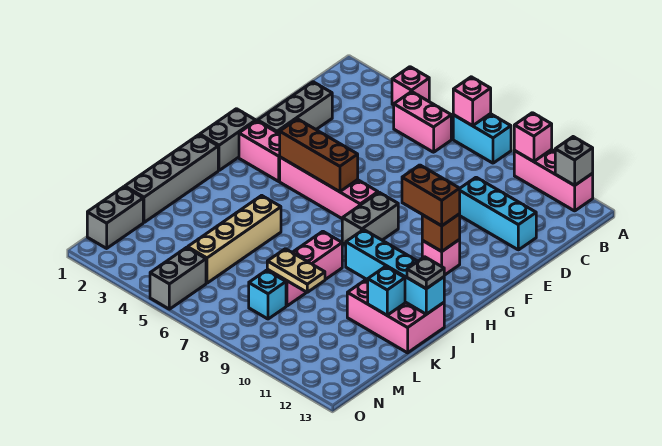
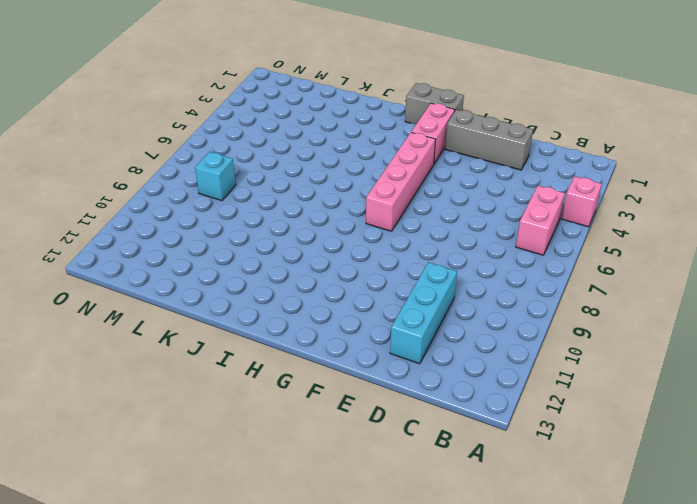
none -> cyan brick A7:A8 level 1
none -> pink brick A10:A12 level 1
none -> grey brick G8:H8 level 1

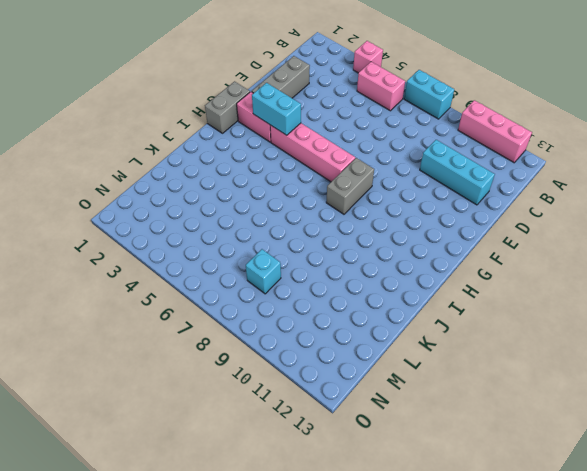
cyan brick G3:G4 level 2 -> brown brick G4:G6 level 2
none -> pink brick G11 level 1
none -> grey brick I1:L1 level 1
none -> tan brick J5:M5 level 1

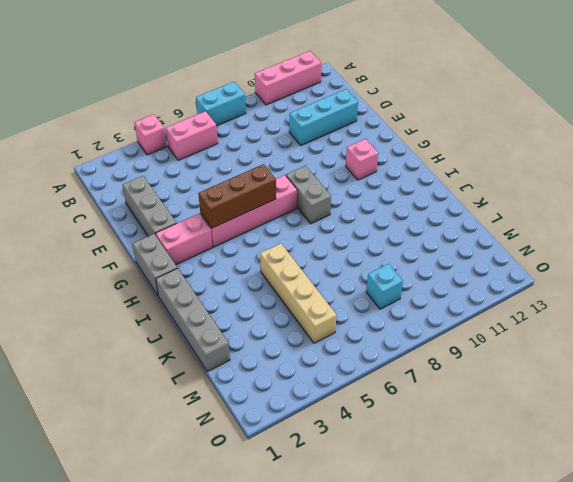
none -> pink brick J8:L8 level 1
none -> pink brick J11:K13 level 1
none -> grey brick M1:N1 level 1

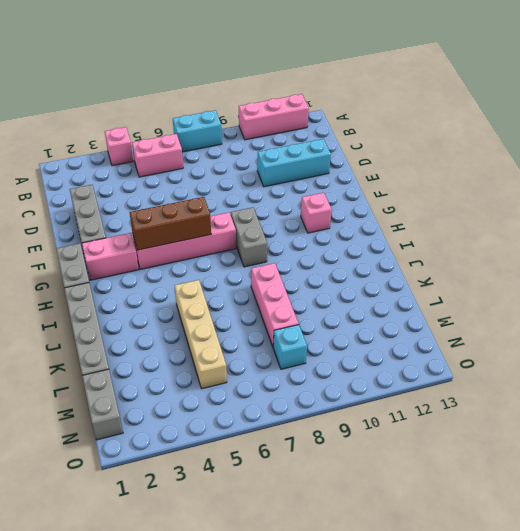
none -> pink brick J11:K13 level 1
none -> grey brick N5:O5 level 1
none -> pink brick A7 level 2

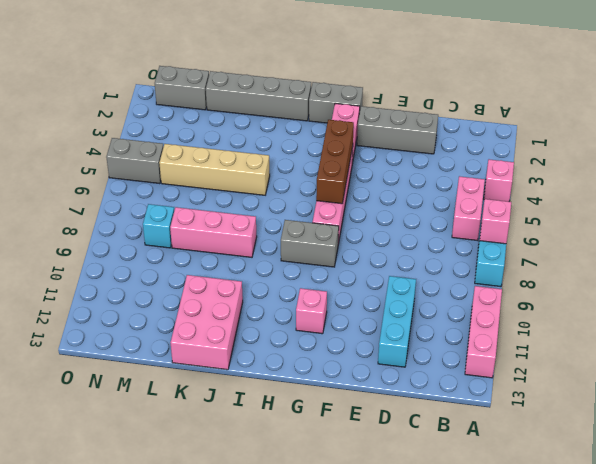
none -> pink brick A10 level 2
none -> grey brick A12 level 2
none -> brown brick G11 level 2

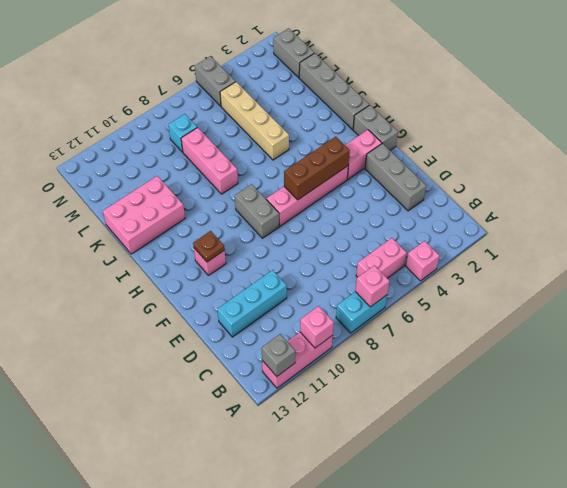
brown plate G11 level 2 -> brown brick G11 level 2
none -> cyan brick J10:J13 level 2
none -> cyan brick K12 level 2
none -> tan plate L8:L9 level 2

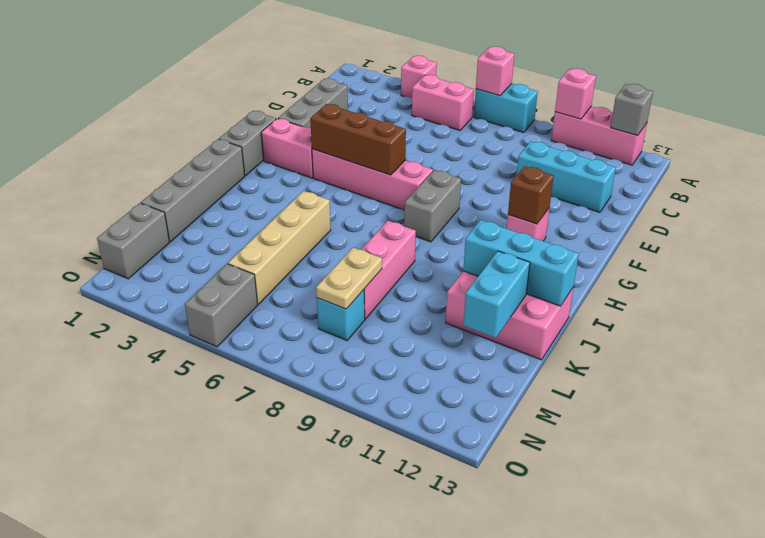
cyan brick J11:J13 level 2 -> cyan brick J10:J13 level 2
cyan brick K12:L12 level 2 -> cyan brick K12 level 2
tan plate L8:M8 level 2 -> tan plate L8:L9 level 2
none -> brown brick G10:G11 level 3
none -> grey plate J13 level 3

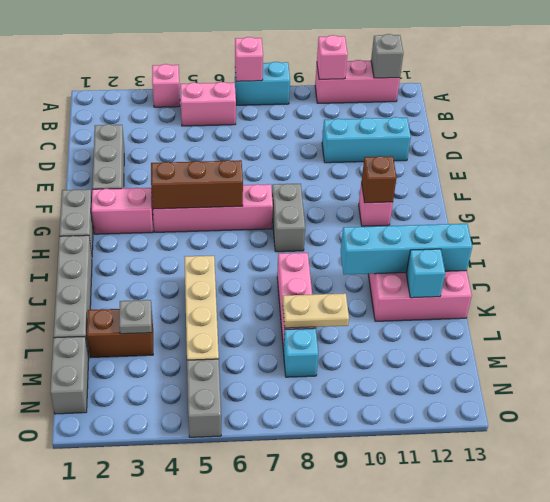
brown brick L2:L3 level 1 -> brown brick G10:G11 level 3
grey plate L3 level 2 -> grey plate J13 level 3

